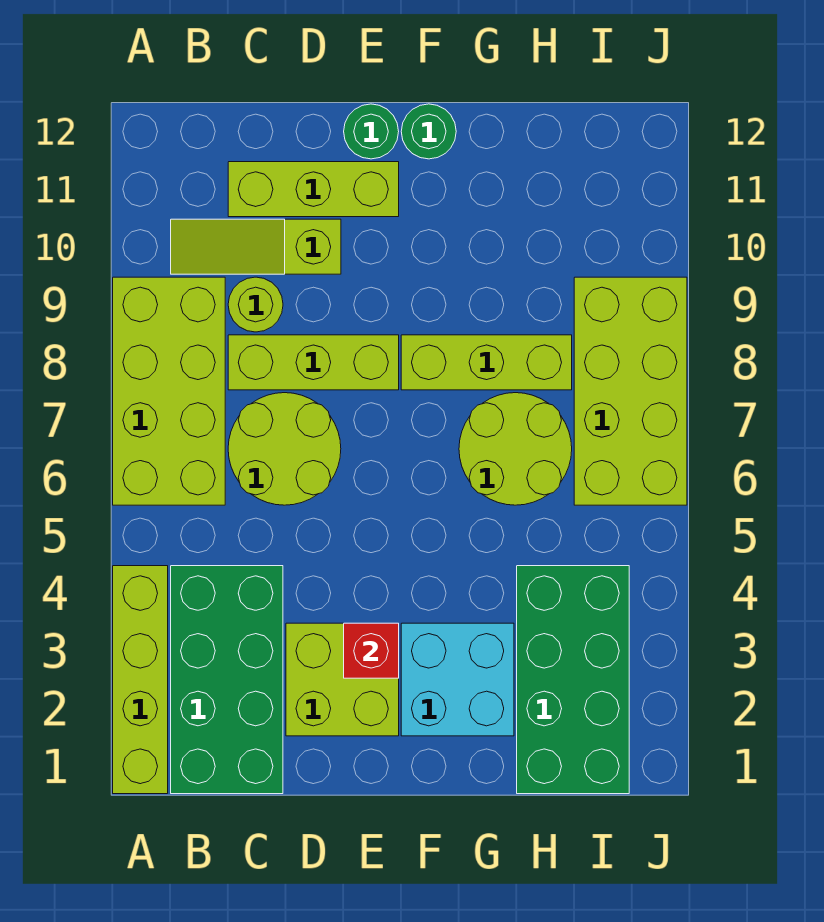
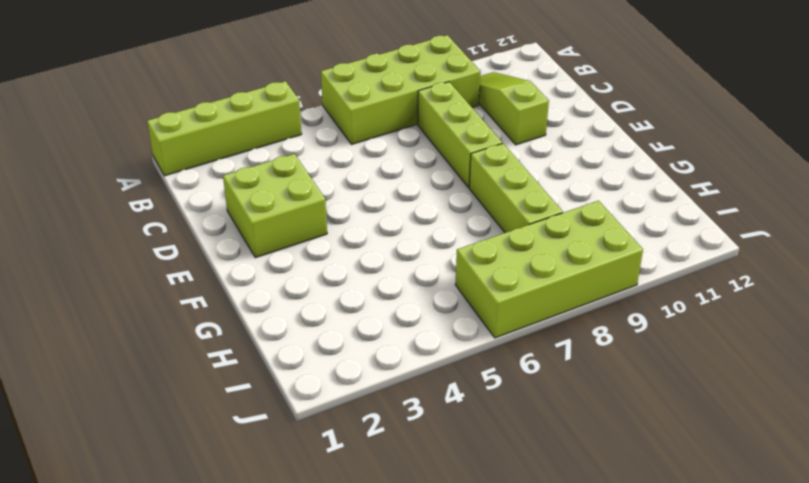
none -> green brick B1:C4 level 1
none -> lime round brick C6:D7 level 1
none -> lime round brick C9 level 1

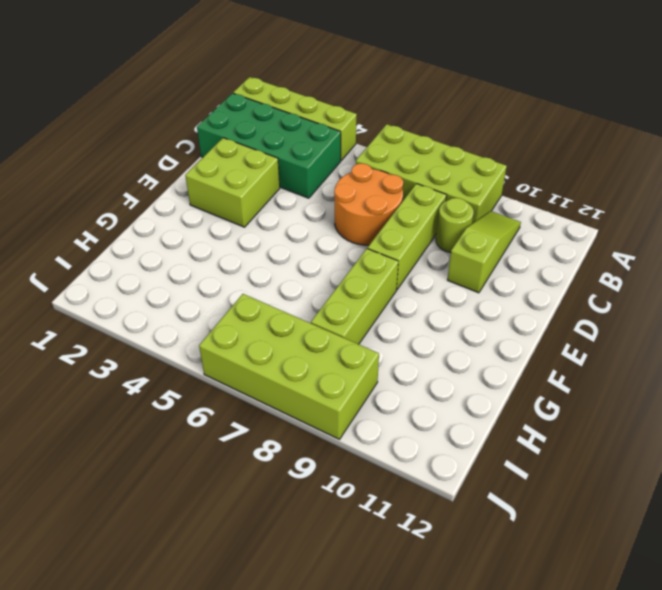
orange round brick C6:D7 level 1 -> lime round brick C6:D7 level 1
none -> lime brick C11:E11 level 1
none -> green round brick E12 level 1
none -> cyan brick F2:G3 level 1

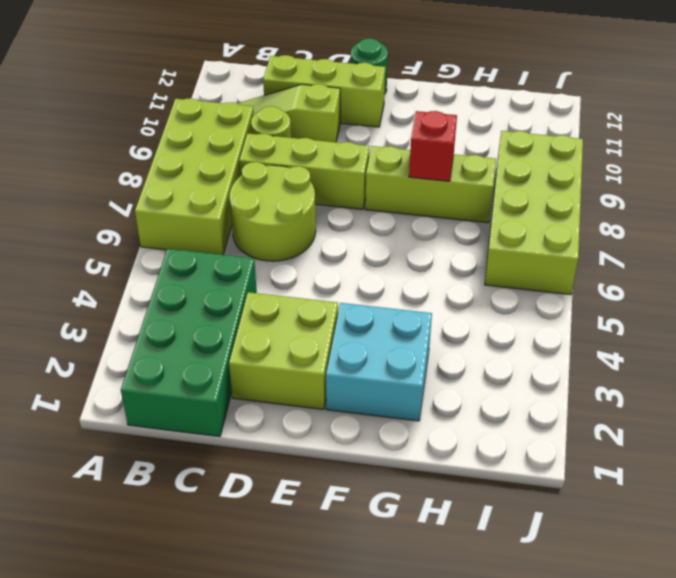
red brick G8 level 2 -> red brick E3 level 2
none -> lime brick A1:A4 level 1
none -> green round brick F12 level 1
none -> lime round brick G6:H7 level 1

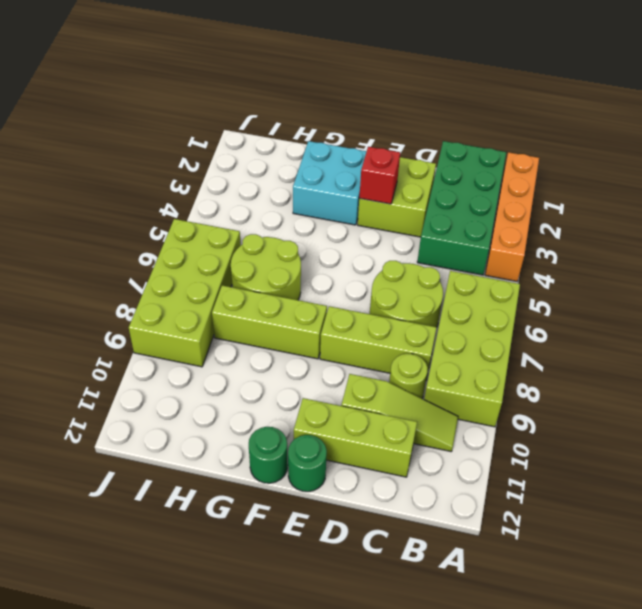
orange brick A1:A4 level 1 -> lime brick A1:A4 level 1
none -> green brick H1:I4 level 1

